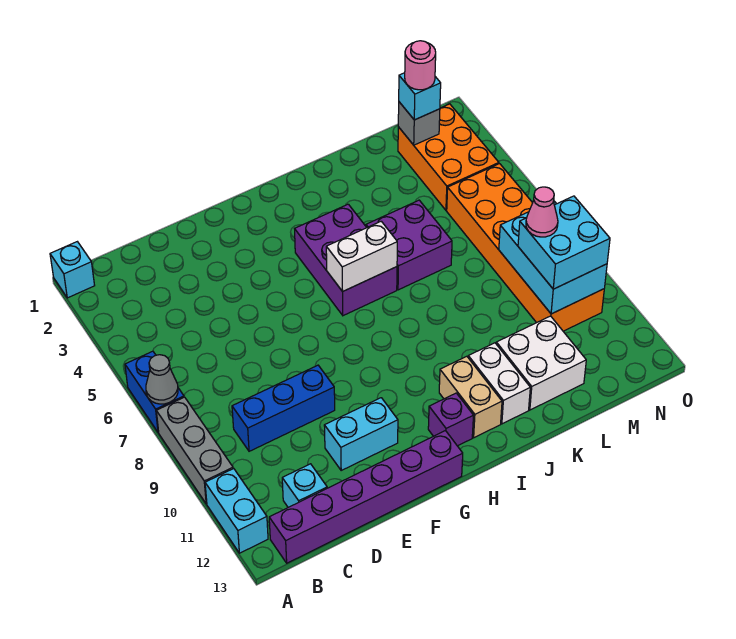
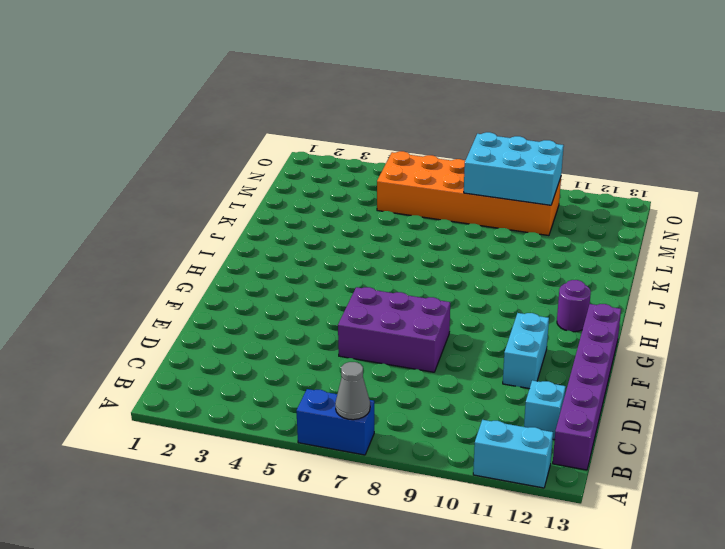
purple brick E6:F8 level 1 -> purple brick H4:I6 level 1
purple round brick H12 level 1 -> purple brick H12 level 1
none -> cyan brick A1 level 1
none -> grey brick A8:A10 level 1
none -> blue brick C9:E9 level 1

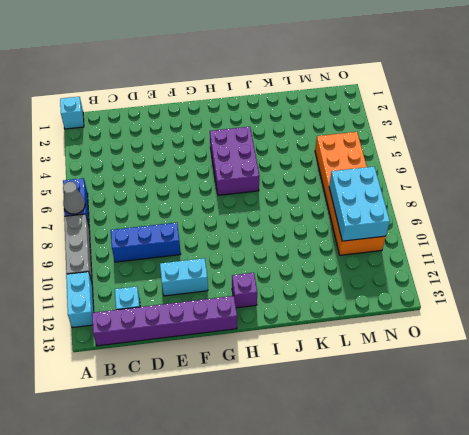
none -> tan brick I11:I12 level 1
none -> purple brick J5:K6 level 1
none -> white brick J11:J12 level 1

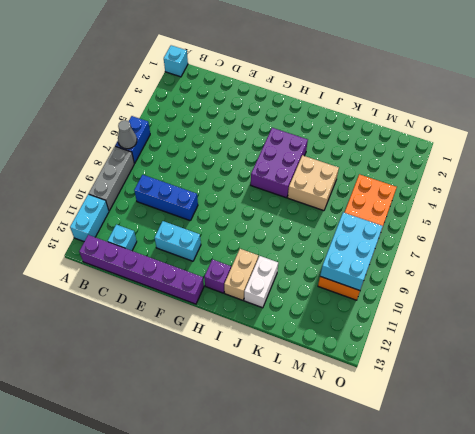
tan brick J5:K6 level 1 -> purple brick J5:K6 level 1
none -> white brick K11:L12 level 1
none -> orange brick M2:N4 level 1
none -> white brick H6:I6 level 2

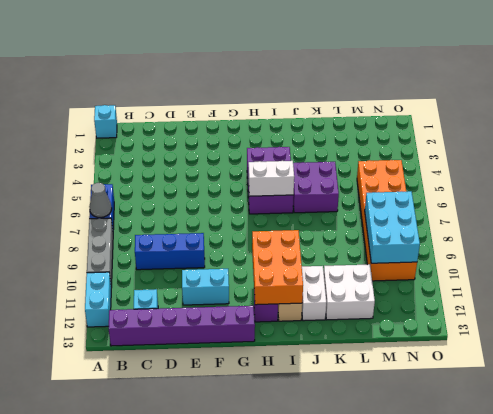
orange brick H10:I12 level 2 -> orange brick M2:N4 level 1
none -> grey brick M2 level 2
none -> cyan brick M2 level 3
none -> cyan brick M9:N10 level 3

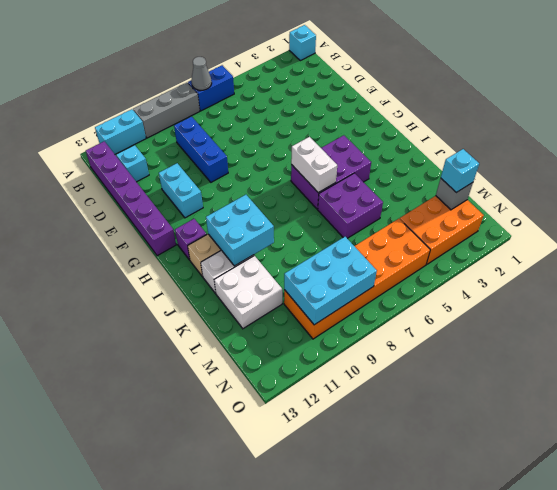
cyan brick I10:J11 level 2 -> cyan brick M9:N10 level 3
none -> pink round brick M2 level 4
none -> pink cone M9 level 4

